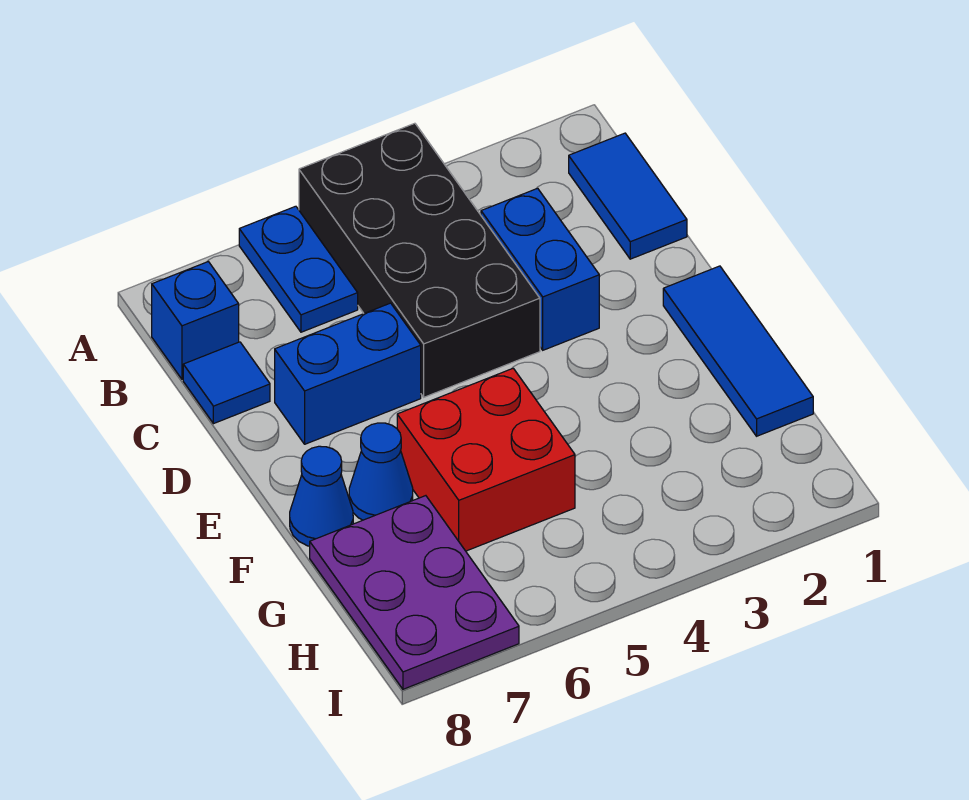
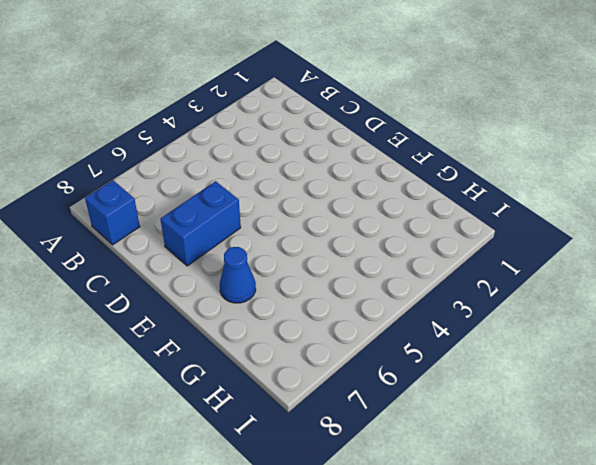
none -> black brick A4:D5 level 1
none -> blue plate A6:B6 level 1
none -> blue tile B1:C1 level 1

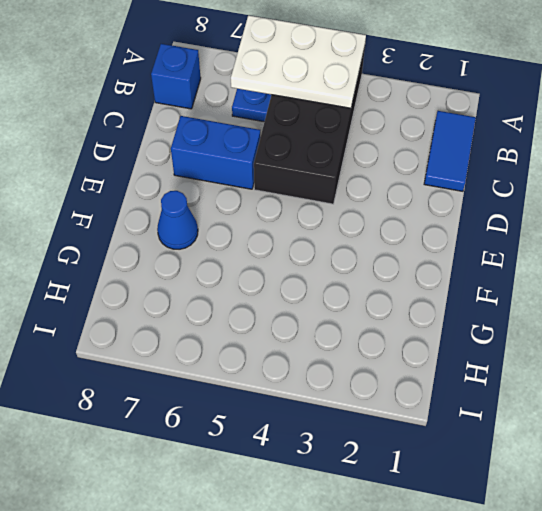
white plate A4:B6 level 2 -> none
none -> blue brick C3:D3 level 1
none -> blue tile C8 level 1
none -> blue tile E1:G1 level 1

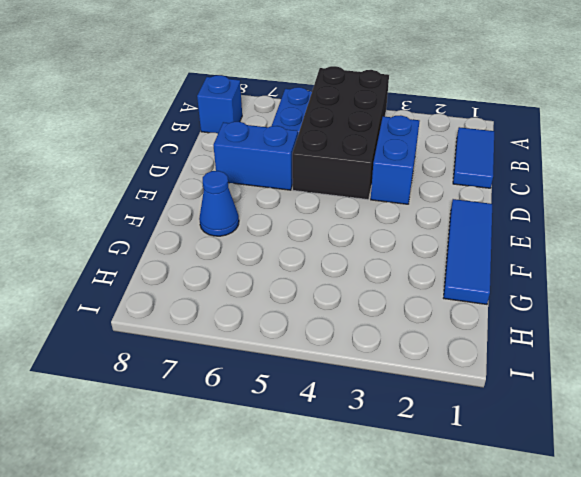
none -> blue tile C8 level 1
none -> red brick F5:G6 level 1
none -> blue cone F8 level 1

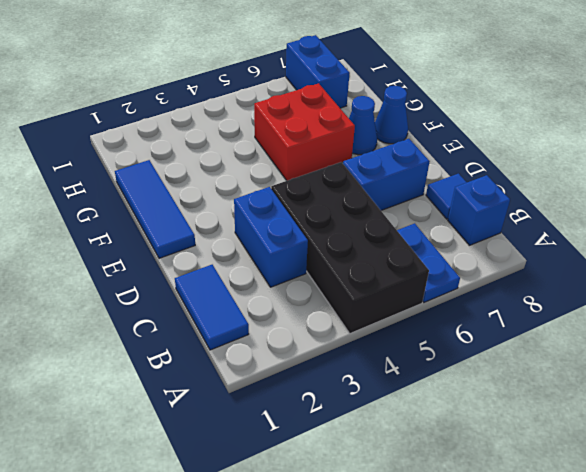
blue brick H7:I7 level 1 -> purple plate G7:I8 level 1

